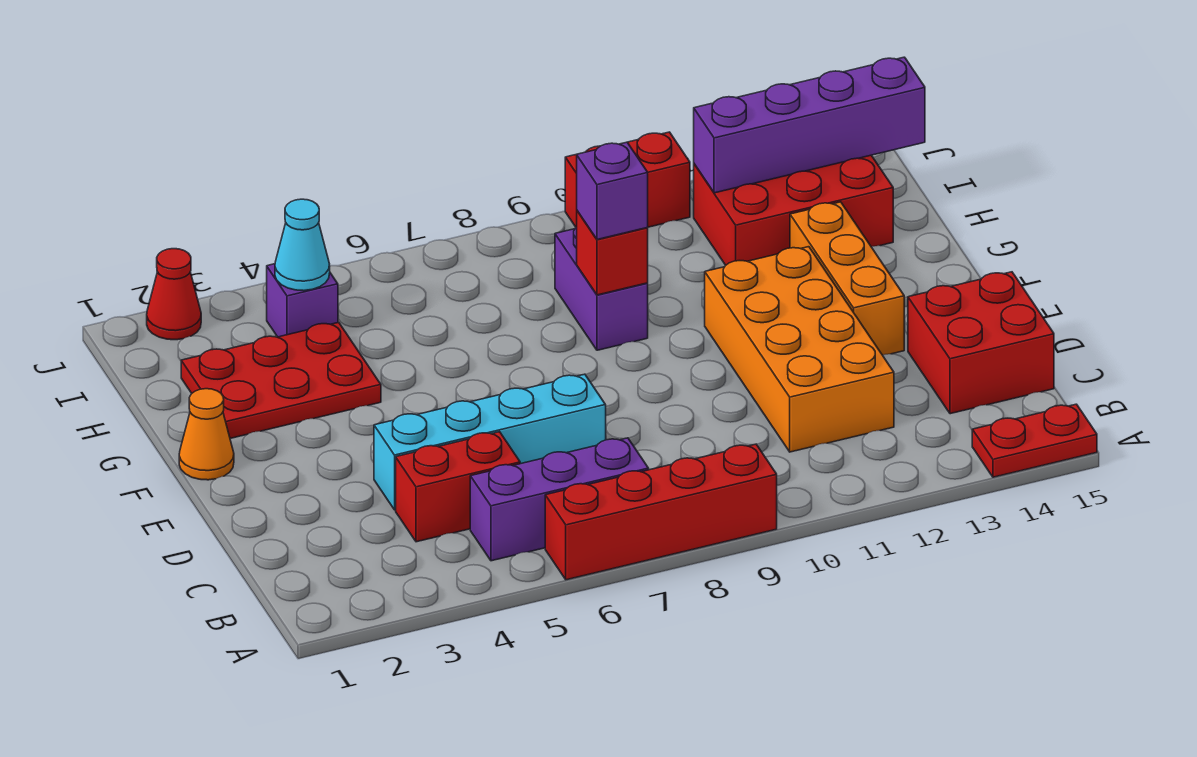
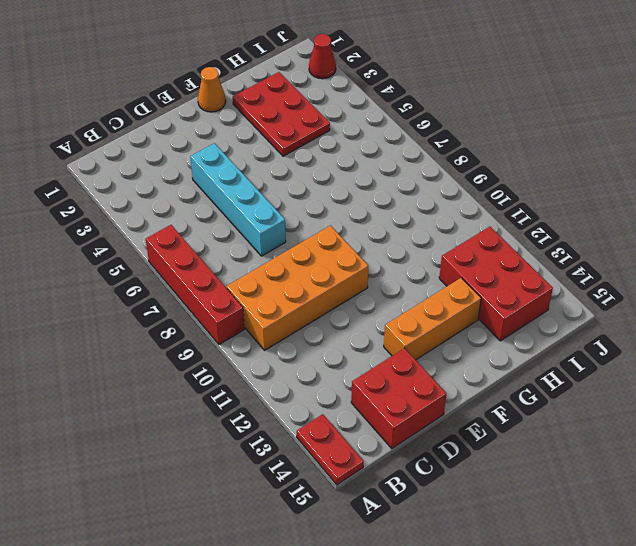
orange brick B9:E10 level 1 -> orange brick C11:F12 level 1
none -> purple brick B5:B7 level 1
none -> red brick C4:C5 level 1
none -> purple brick G9:H9 level 1

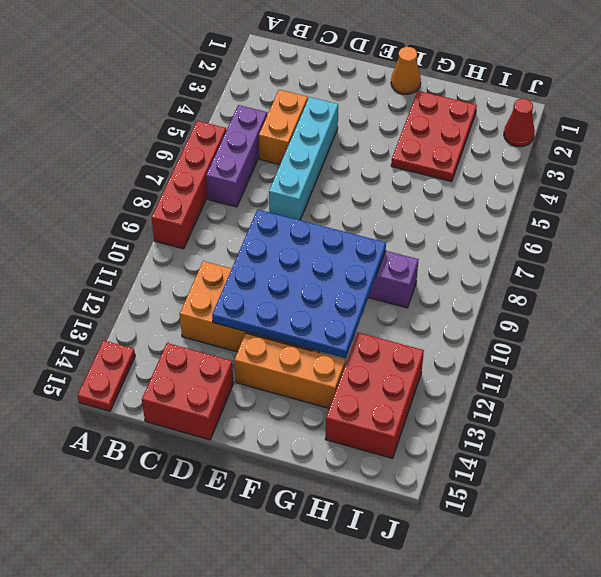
orange brick C4:C5 level 1 -> red brick C4:C5 level 1
blue plate D9:G12 level 2 -> red brick G9 level 2
none -> purple brick I4 level 1
none -> red brick J10:J11 level 1
none -> cyan cone I4 level 2

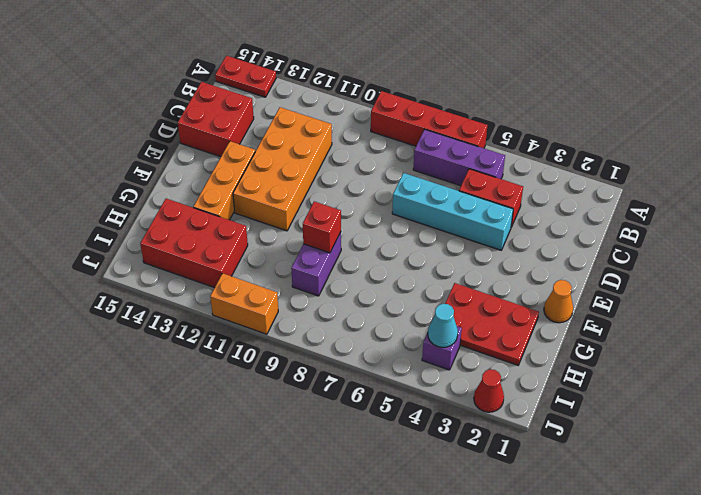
orange brick J10:J11 level 1 -> red brick J10:J11 level 1
none -> purple brick I12:I15 level 2
none -> purple brick G9 level 3

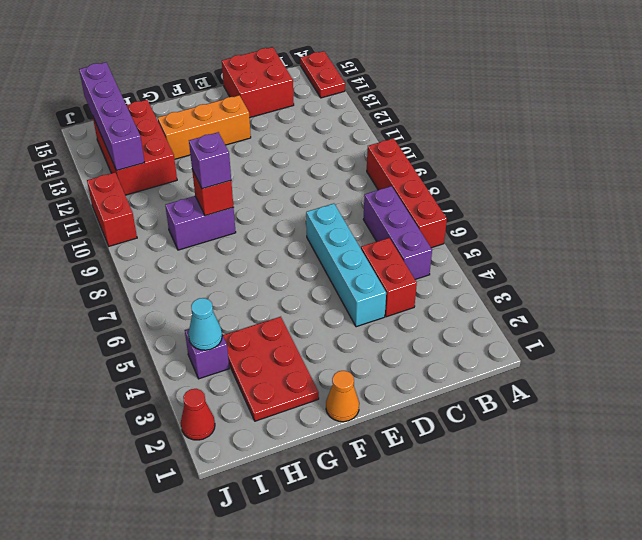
none -> orange brick C11:F12 level 1

